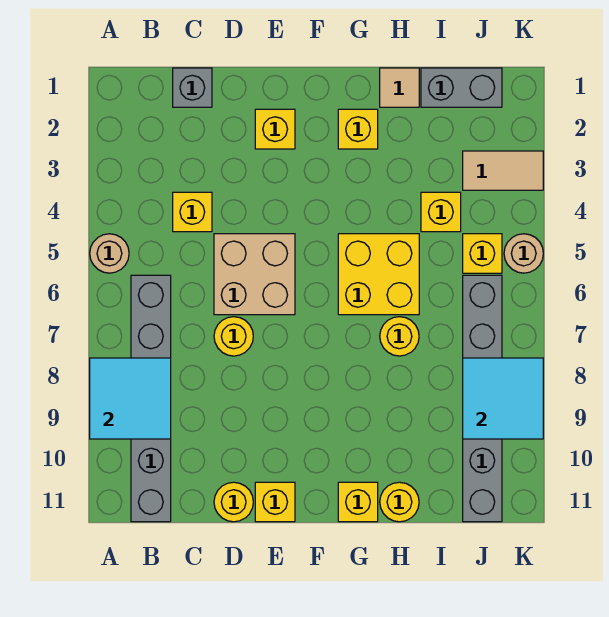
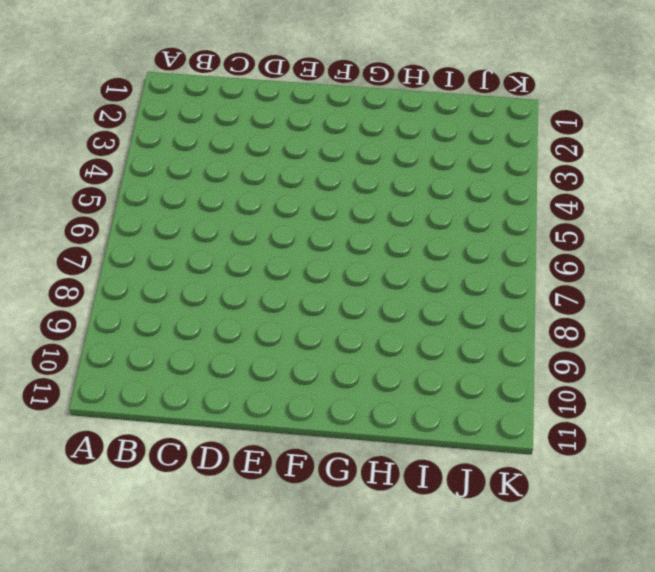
none -> tan round brick A5 level 1
none -> grey brick B6:B11 level 1
none -> grey brick C1 level 1

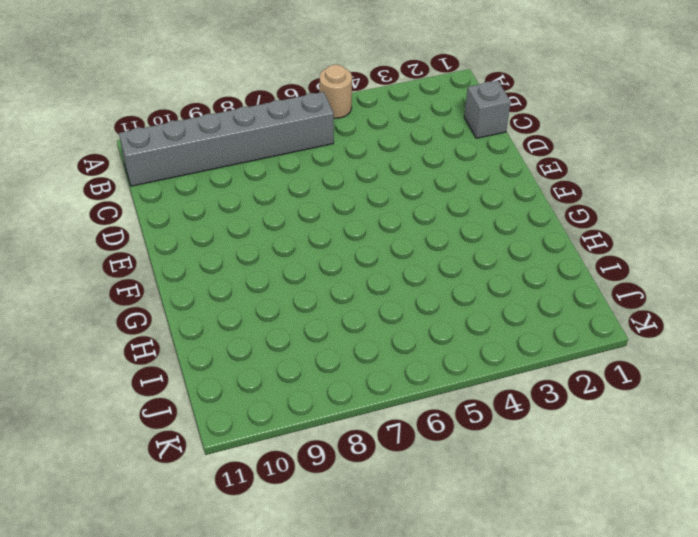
none -> yellow brick C4 level 1
none -> tan brick D5:E6 level 1
none -> yellow round brick D7 level 1

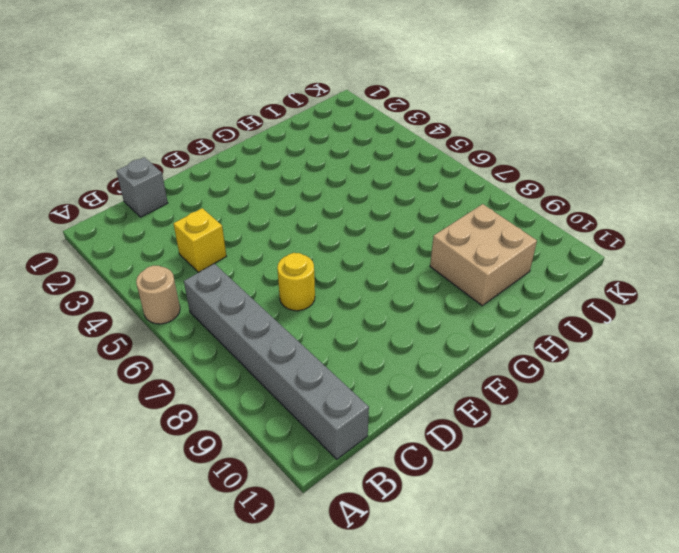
tan brick H9:I10 level 1 -> tan brick D5:E6 level 1
none -> yellow round brick D11 level 1
none -> yellow brick E2 level 1
none -> yellow brick E11 level 1

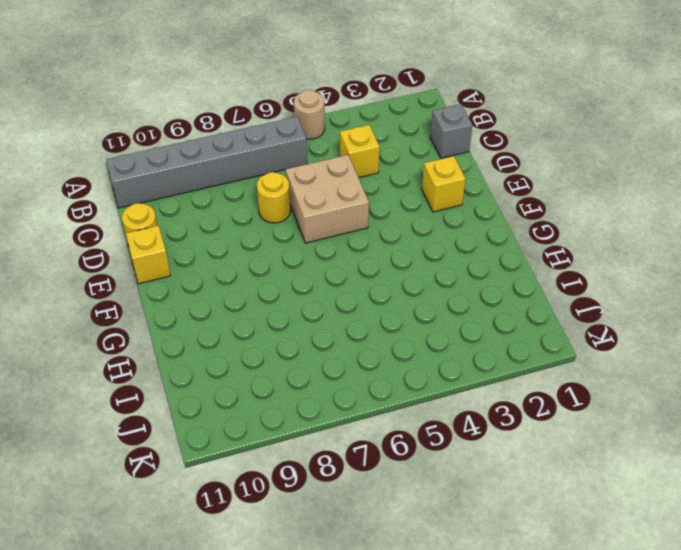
none -> yellow brick G2 level 1
none -> yellow brick G5:H6 level 1
none -> yellow brick G11 level 1

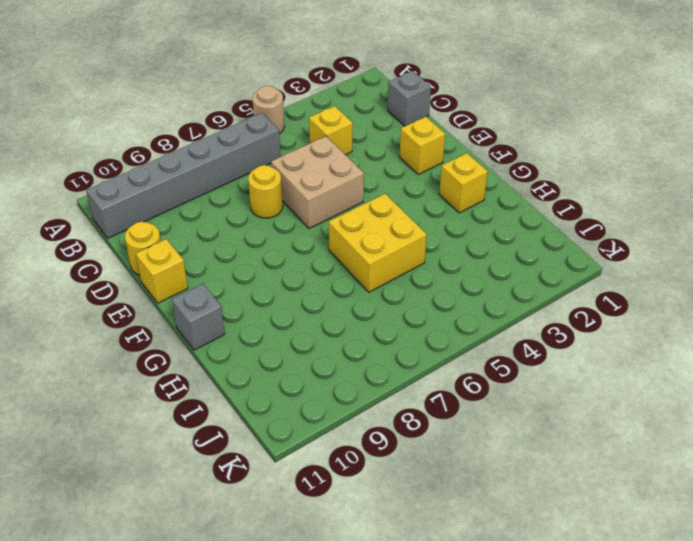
grey brick G11 level 1 -> yellow brick G11 level 1
none -> tan tile H1 level 1
none -> yellow round brick H7 level 1
none -> yellow round brick H11 level 1

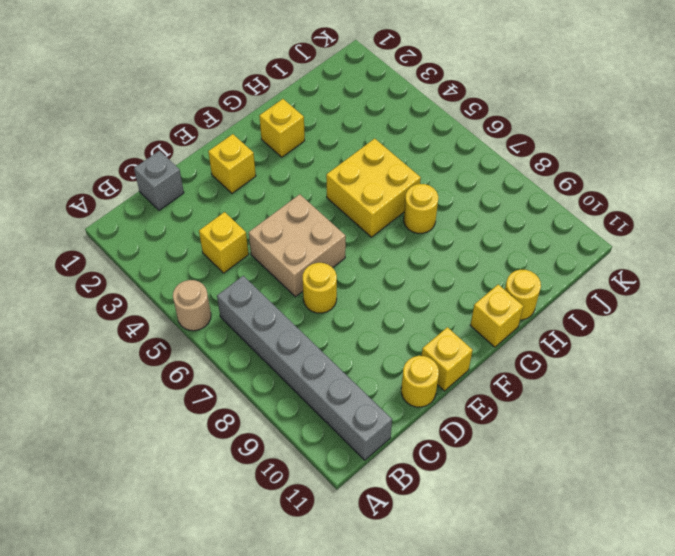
none -> tan tile H1 level 1
none -> grey brick I1:J1 level 1
none -> yellow brick I4 level 1

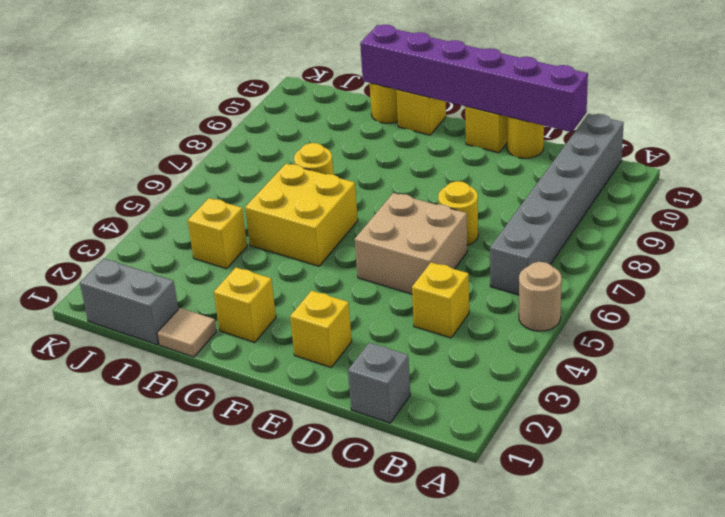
purple brick C11:H11 level 2 -> none
none -> tan tile J3:K3 level 1
none -> yellow brick J5 level 1
none -> grey brick J6:J11 level 1

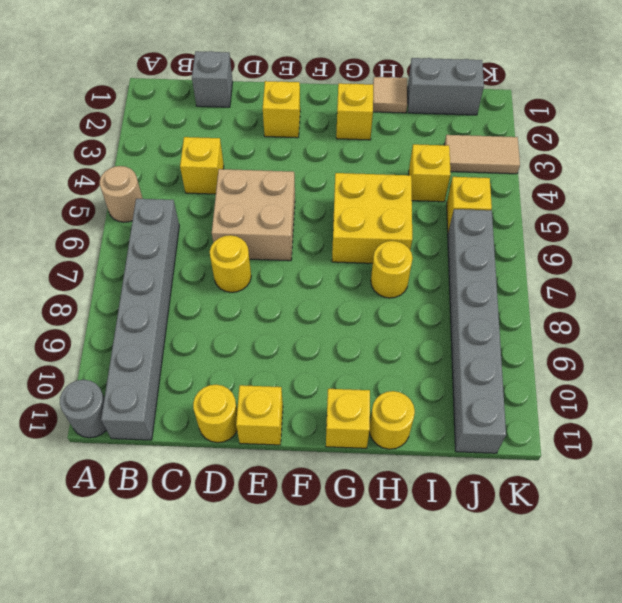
grey round brick A11 level 1 -> none
none -> tan round brick K5 level 1
none -> cyan tile A8:B9 level 2
none -> cyan tile J8:K9 level 2

